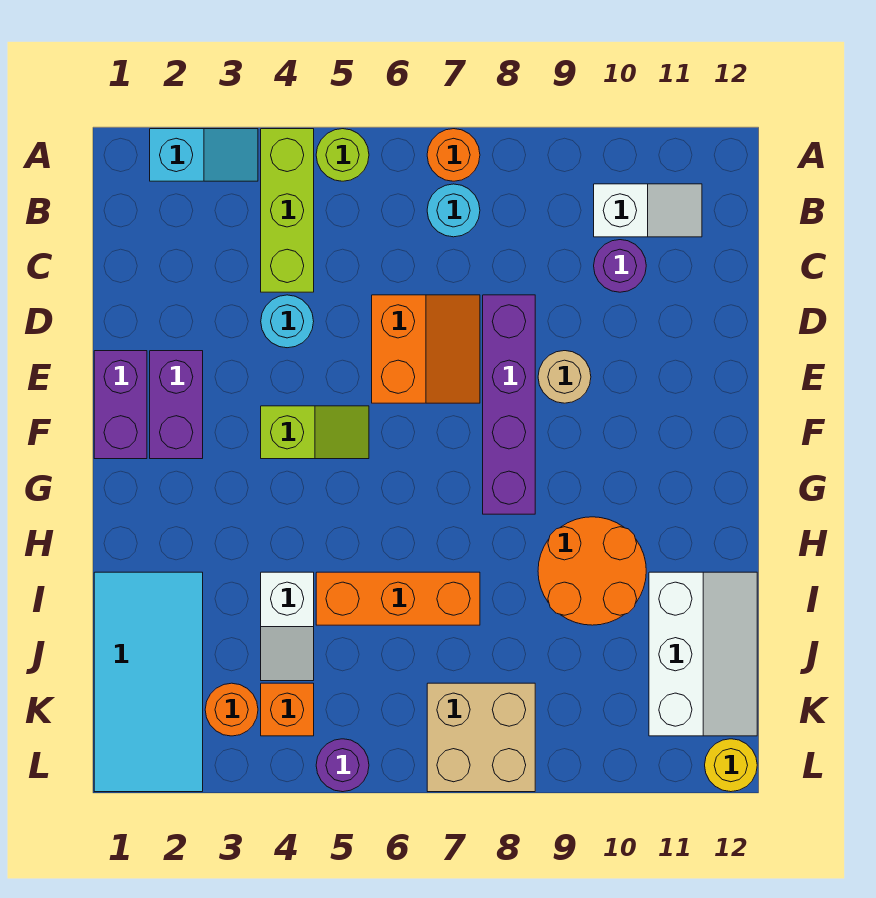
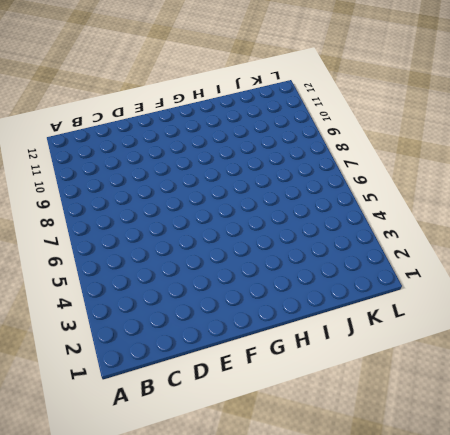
none -> cyan slope A2:A3 level 1 top 2
none -> lime brick A4:C4 level 1
none -> lime round brick A5 level 1

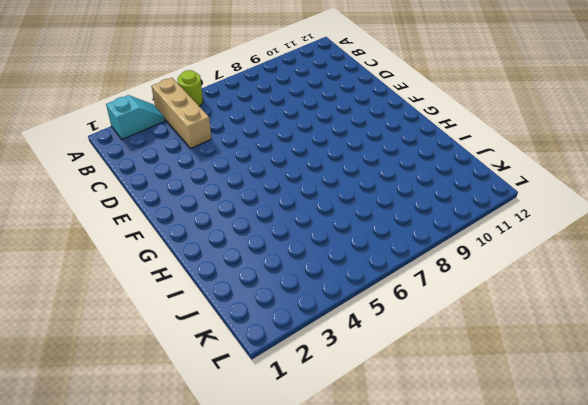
tan brick A4:C4 level 1 -> lime brick A4:C4 level 1
none -> orange round brick A7 level 1
none -> cyan round brick B7 level 1
none -> white slope B10:B11 level 1 top 10

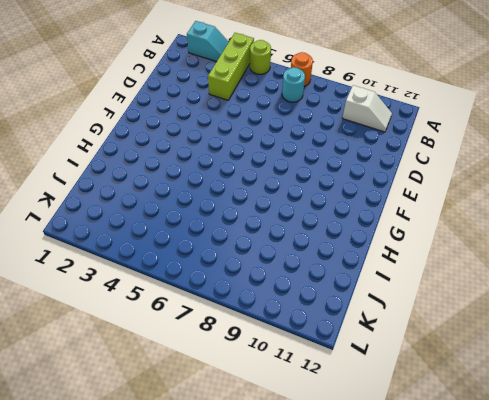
none -> purple round brick C10 level 1
none -> cyan round brick D4 level 1
none -> orange slope D6:E7 level 1 top 6

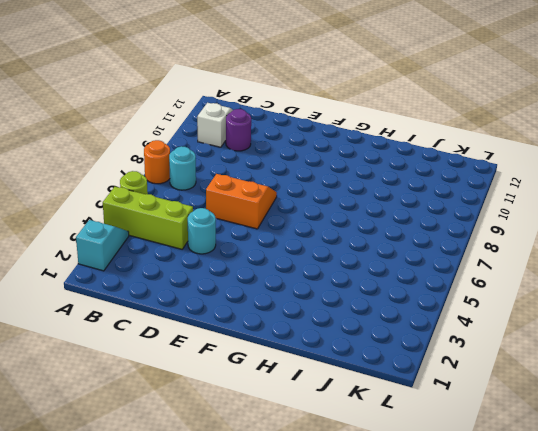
none -> purple brick D8:G8 level 1
none -> purple brick E1:F1 level 1
none -> purple brick E2:F2 level 1

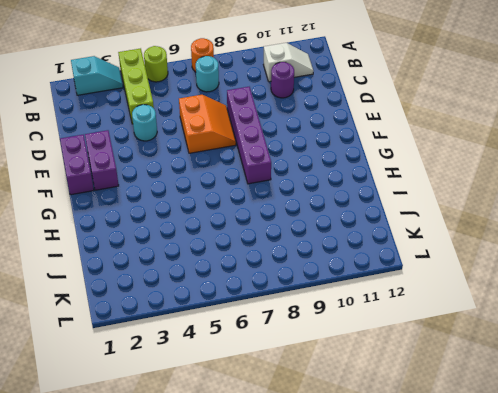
none -> tan round brick E9 level 1
none -> lime slope F4:F5 level 1 top 4
none -> orange round brick H9:I10 level 1

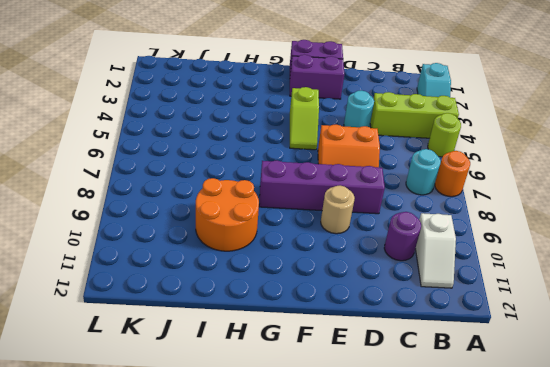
none -> cyan tile I1:L2 level 1
none -> white slope I4:J4 level 1 top I
none -> orange brick I5:I7 level 1

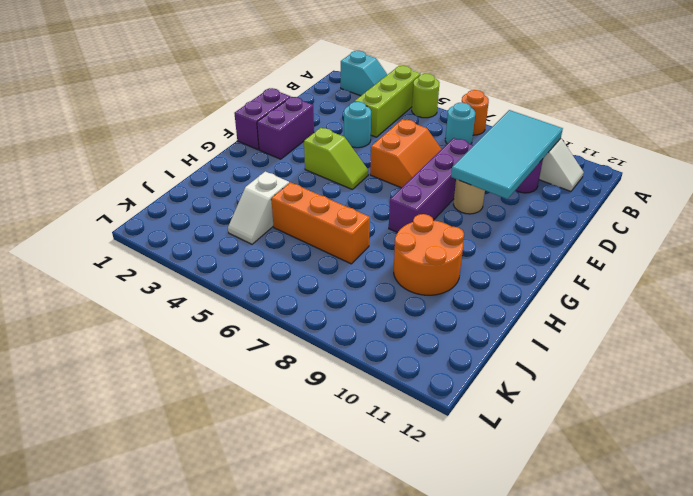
cyan tile B9:E10 level 2 -> cyan tile I1:L2 level 1
none -> white slope I11:K12 level 1 top 11
none -> orange round brick K3 level 1
none -> orange brick K4 level 1

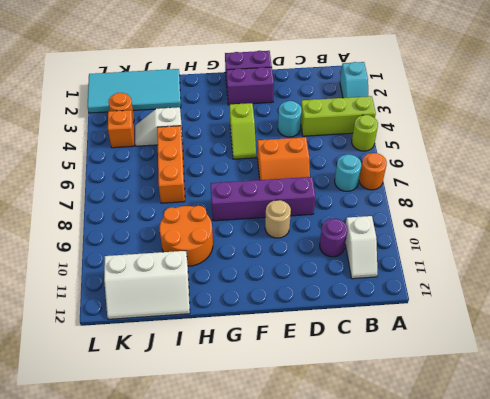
none -> tan brick K7:L8 level 1
none -> purple round brick L5 level 1
none -> yellow round brick L12 level 1

